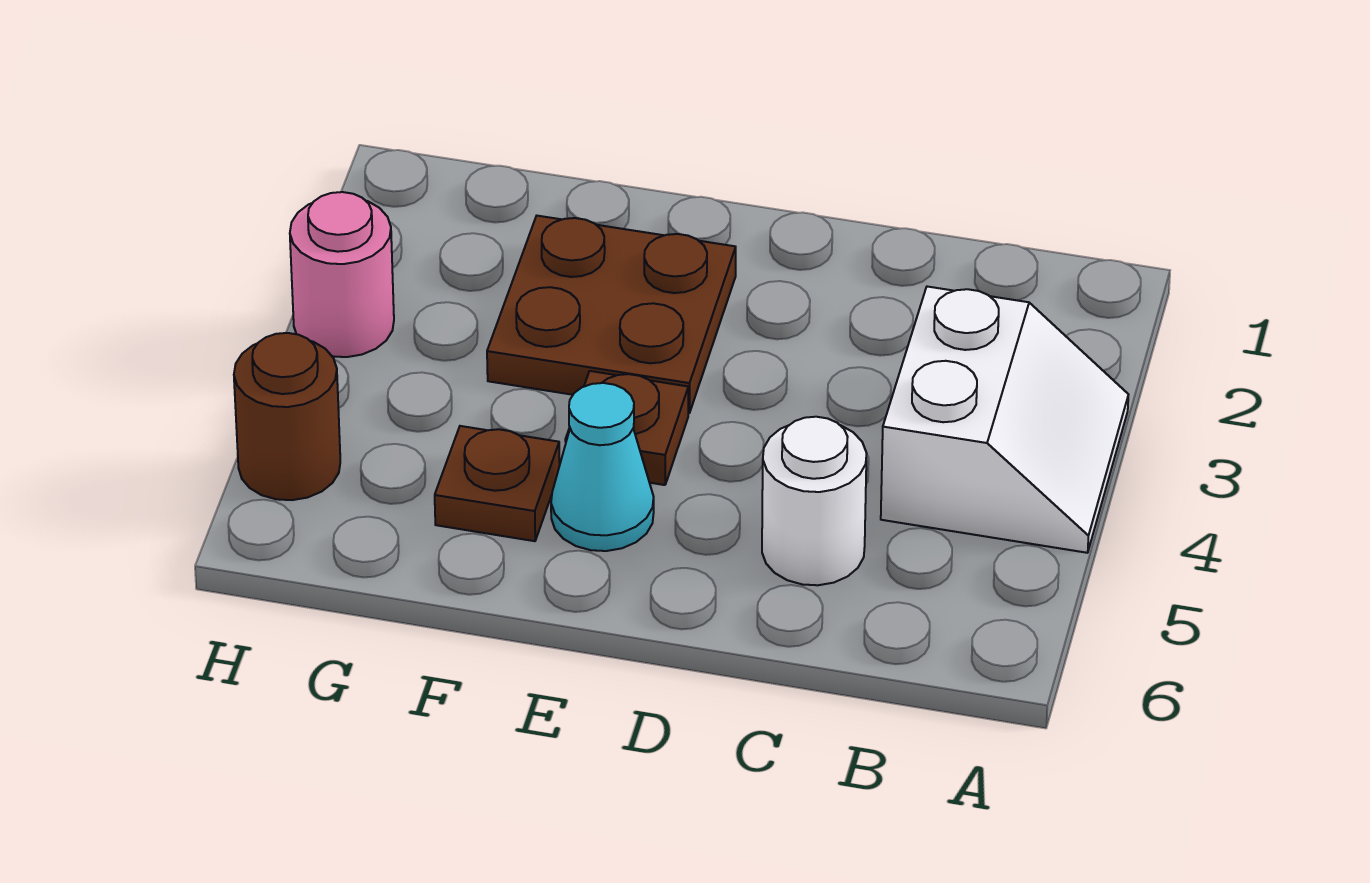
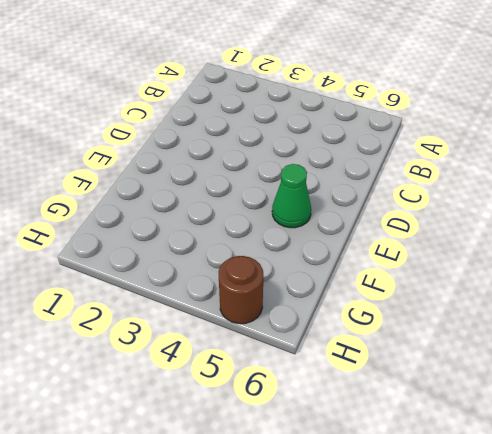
green cone E5 level 1 -> cyan cone E5 level 1
none -> white slope A3:B4 level 1 top B
none -> white round brick C5 level 1

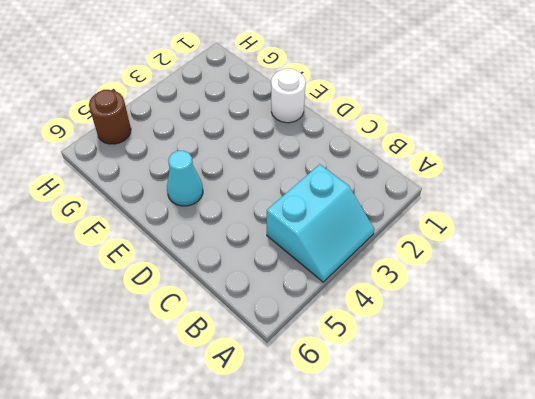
cyan slope A3:B4 level 1 top B -> white slope A3:B4 level 1 top B
white round brick E1 level 1 -> white round brick C5 level 1
none -> brown plate E2:F3 level 1
none -> brown plate E4 level 1

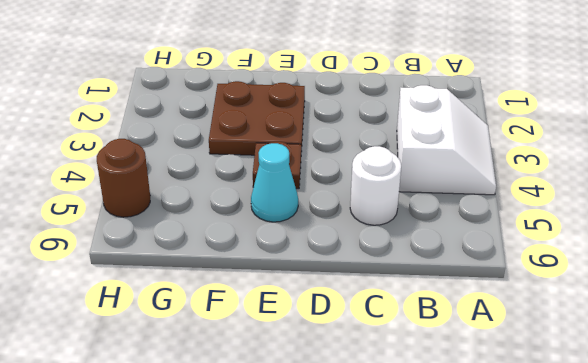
none -> brown plate F5 level 1
none -> pink round brick H3 level 1

